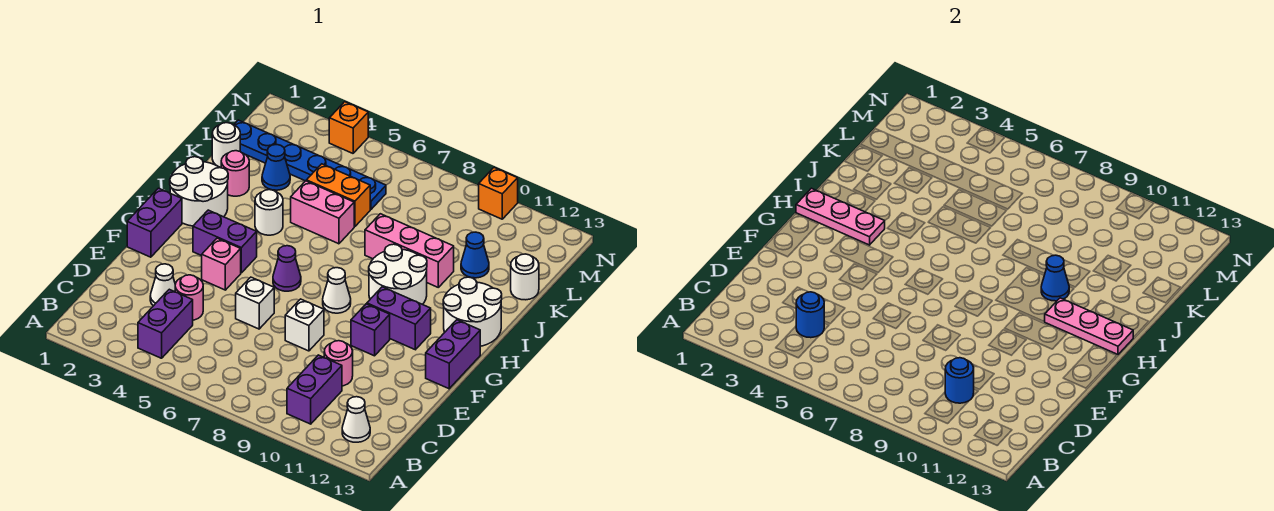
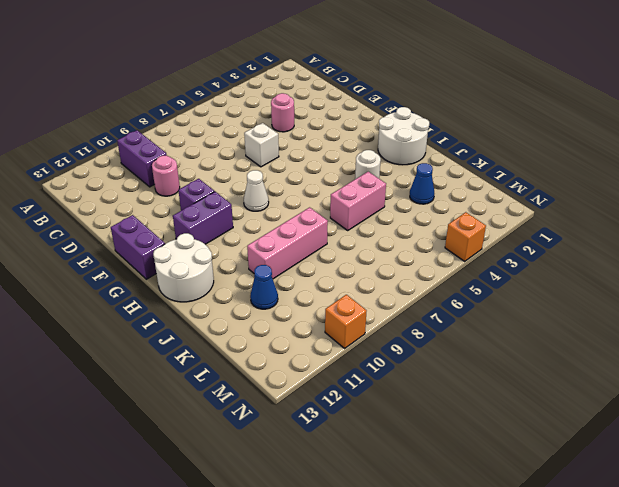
none -> purple brick B4:C4 level 1
none -> white cone B12 level 1
none -> white cone D3 level 1
none -> white brick E8 level 1

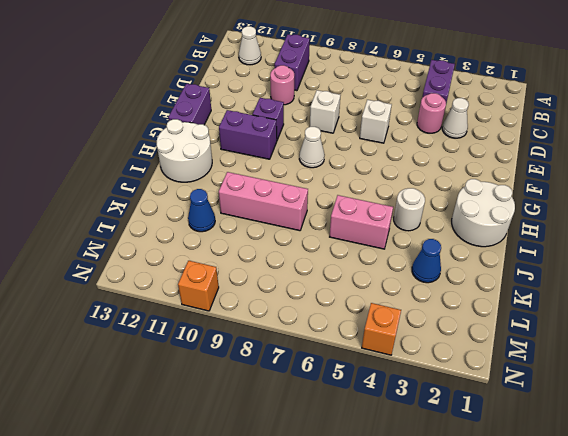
none -> purple brick F1:G1 level 1
none -> pink brick F4 level 1
none -> purple brick G3:G4 level 1
none -> purple cone G6 level 1

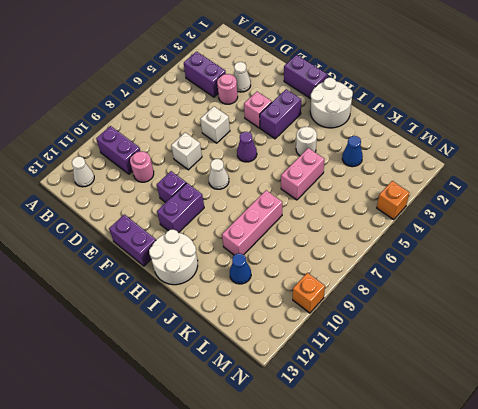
none -> white round brick H9:I10 level 1
none -> pink round brick J2 level 1
none -> white round brick K1 level 1
none -> orange brick K5:K6 level 1

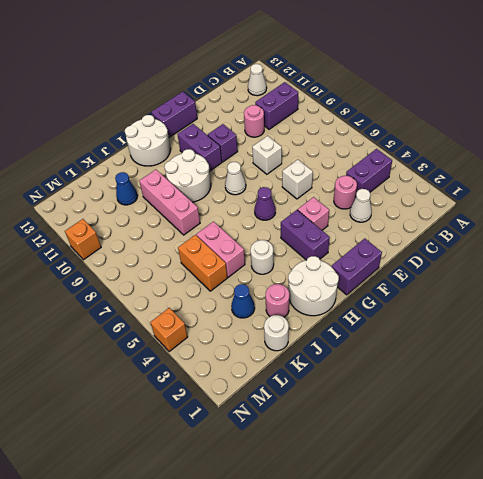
none -> white round brick K13 level 1
none -> blue plate L1:L6 level 1
none -> blue round brick C4 level 2
none -> blue round brick C10 level 2

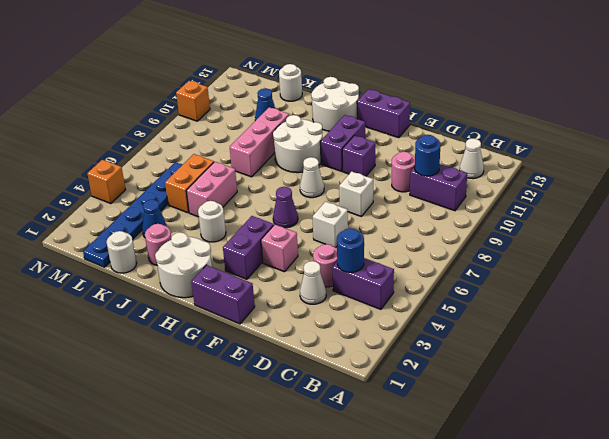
none -> pink plate H1:H3 level 2
none -> pink plate H11:H13 level 2
none -> blue cone I10 level 2

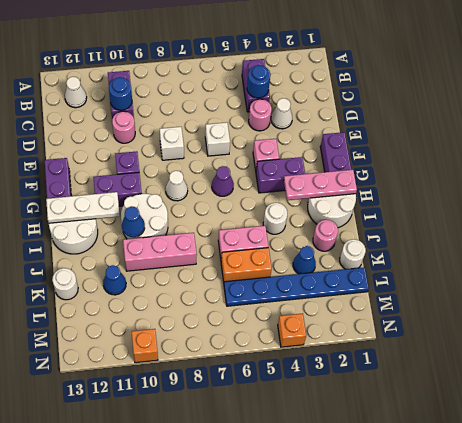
white plate H11:H13 level 2 -> pink plate H11:H13 level 2

